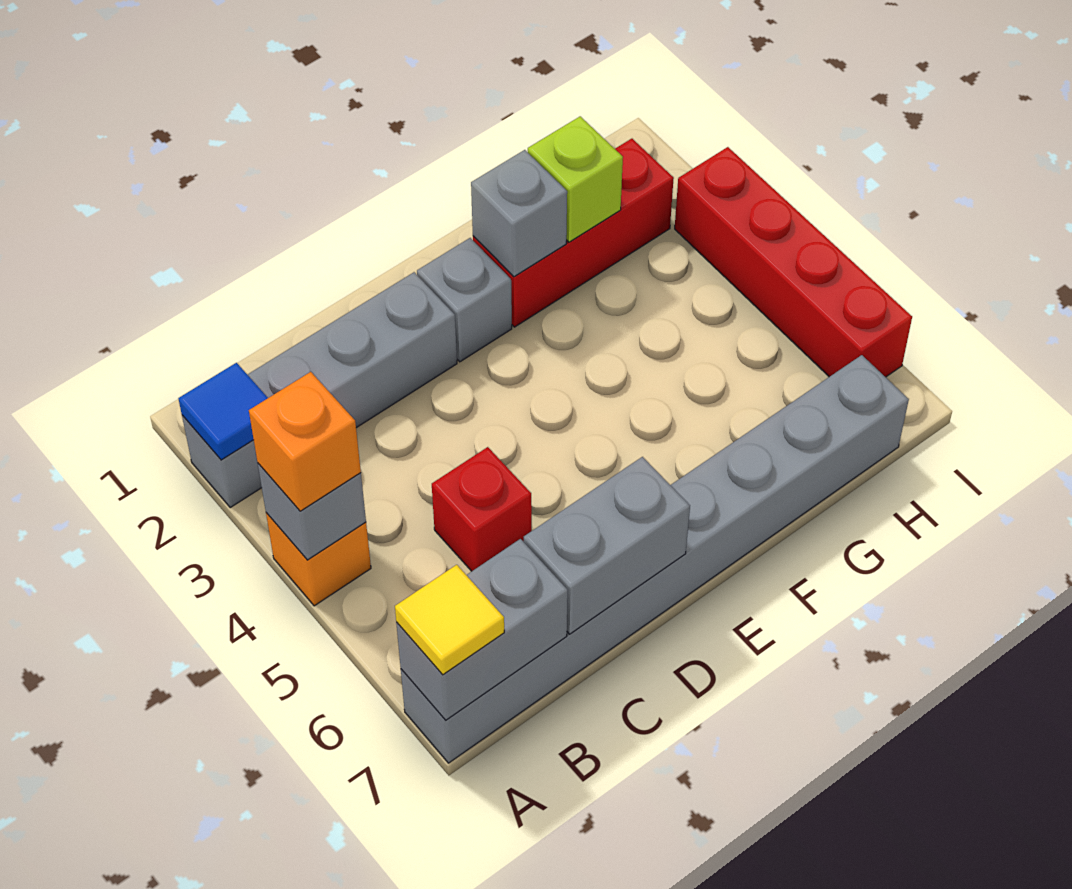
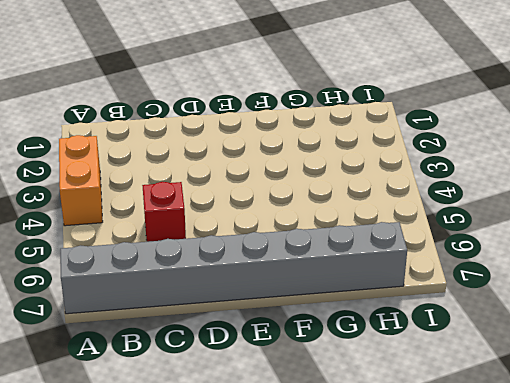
orange brick A3:A4 level 1 -> orange brick A4 level 1
none -> grey brick A2:D2 level 1
none -> grey brick E2 level 1
none -> red brick F2:H2 level 1

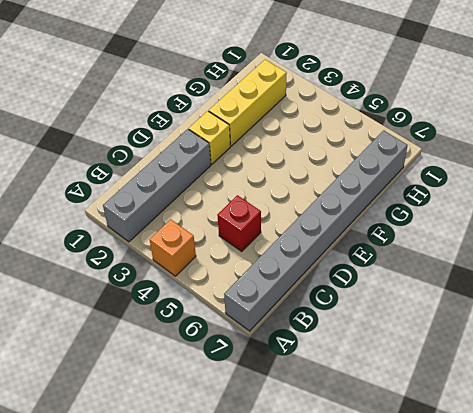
yellow brick E2 level 1 -> grey brick E2 level 1
yellow brick F2:H2 level 1 -> red brick F2:H2 level 1
none -> red brick I3:I6 level 1
none -> blue tile A2 level 2
none -> grey brick A4 level 2

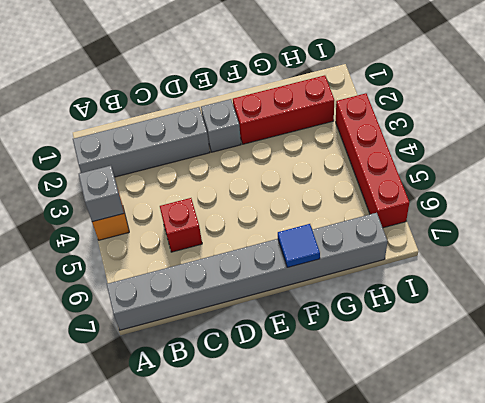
blue tile F7 level 2 -> blue tile A2 level 2
none -> grey brick A7:B7 level 2
none -> grey brick C7:D7 level 2
none -> grey brick F2 level 2

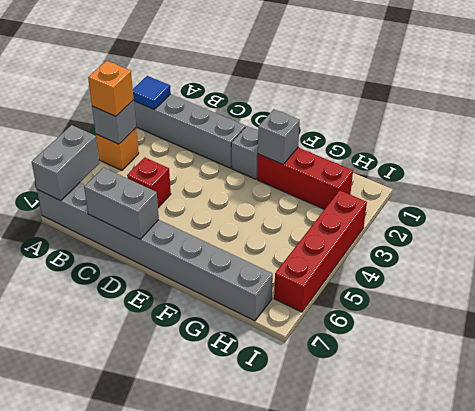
grey brick A6:A7 level 2 -> grey brick A7:B7 level 2
none -> lime brick G2 level 2
none -> yellow tile A7 level 3

